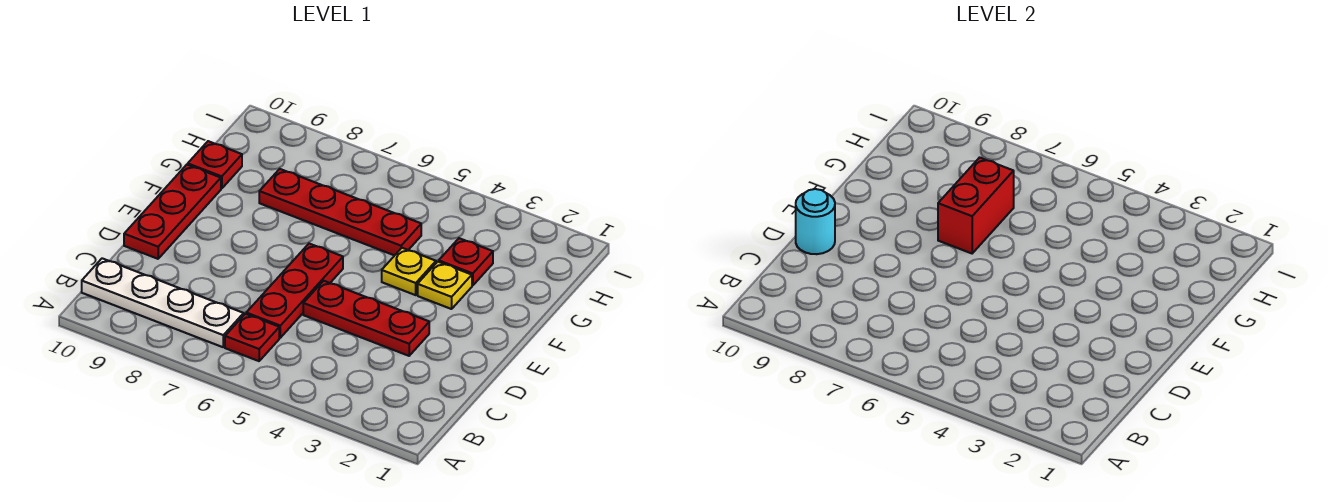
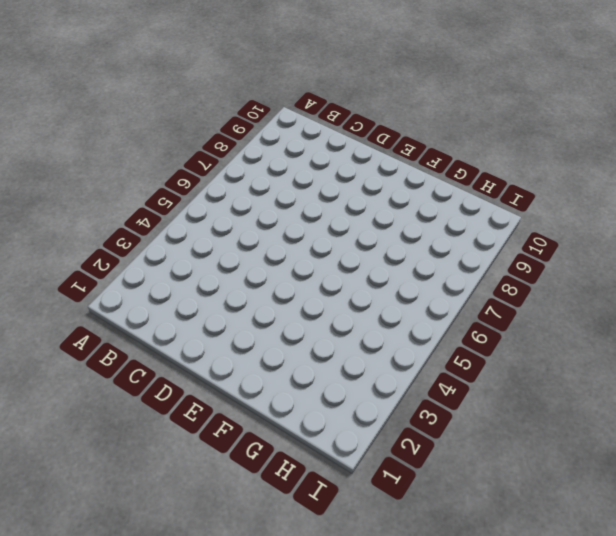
none -> red plate B6 level 1
none -> white plate B7:B10 level 1
none -> red plate C6:E6 level 1

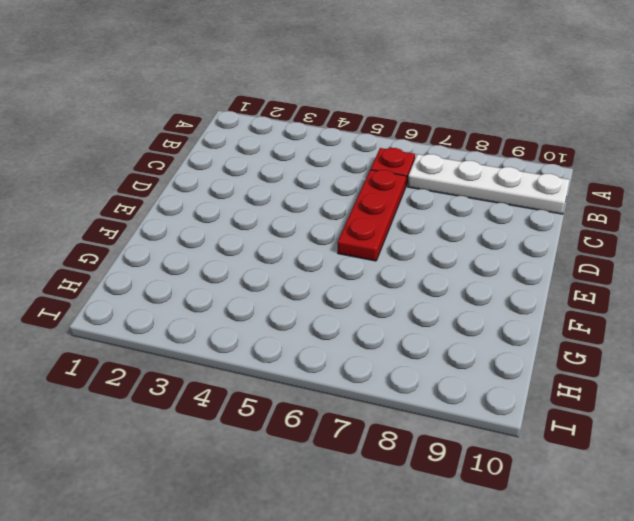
none -> red plate D3:D5 level 1
none -> red plate D10:F10 level 1
none -> yellow plate F3 level 1

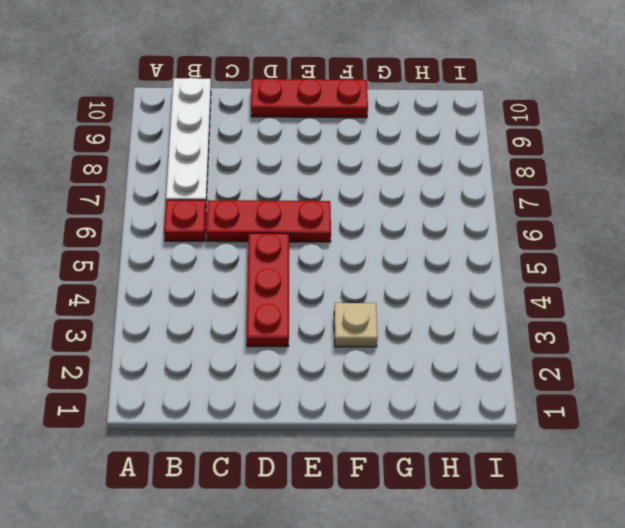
tan plate F3 level 1 -> yellow plate F3 level 1
none -> yellow plate F4 level 1
none -> red plate G3 level 1
none -> red plate G5:G8 level 1

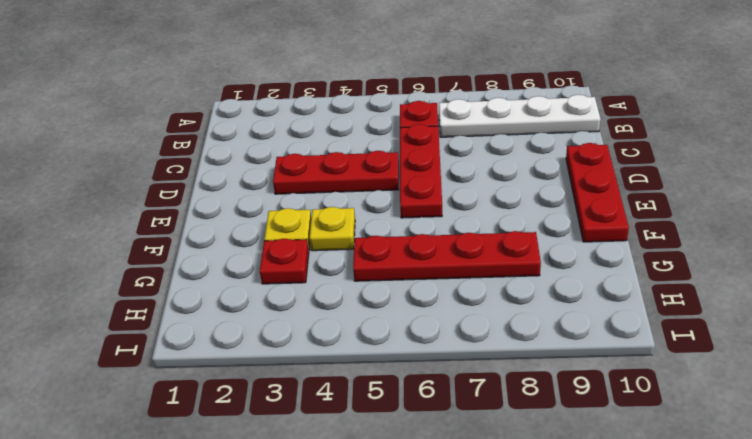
none -> red plate G10 level 1
none -> cyan round brick D10 level 2
none -> red brick F7:G7 level 2

